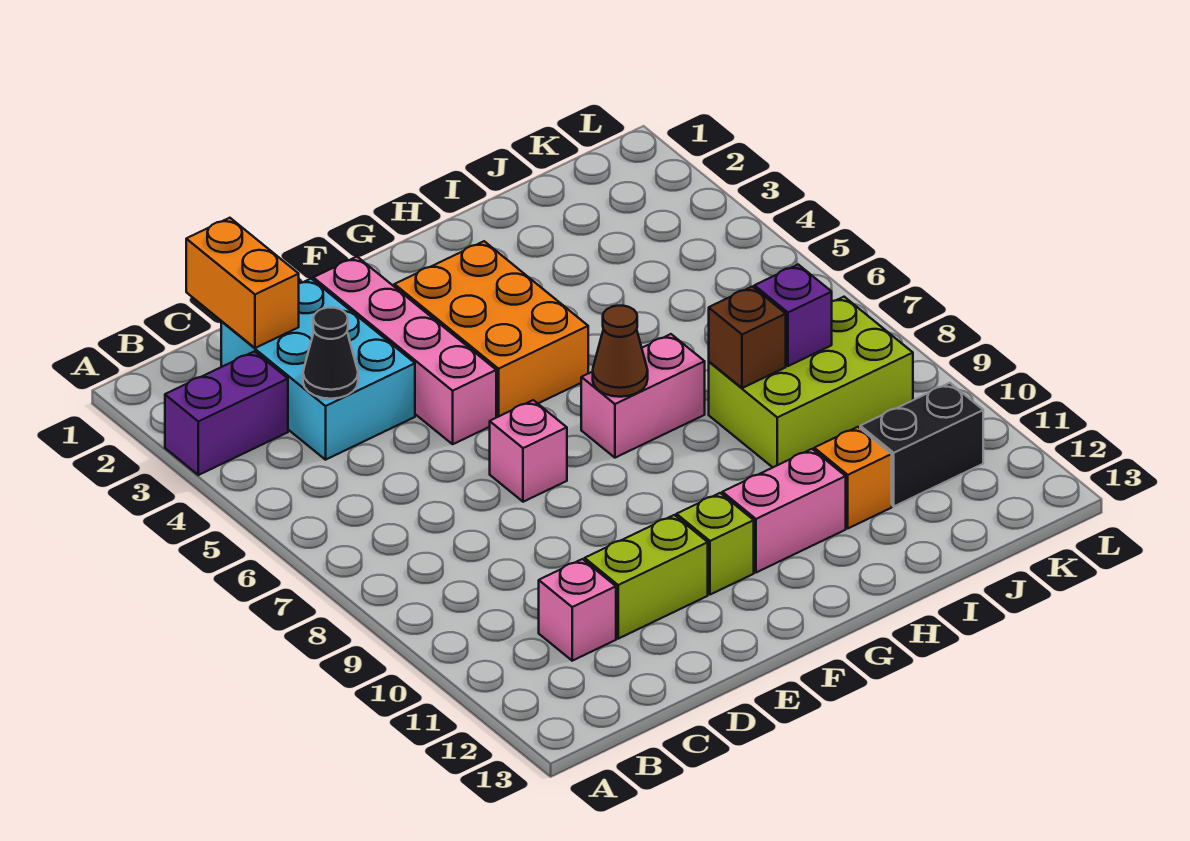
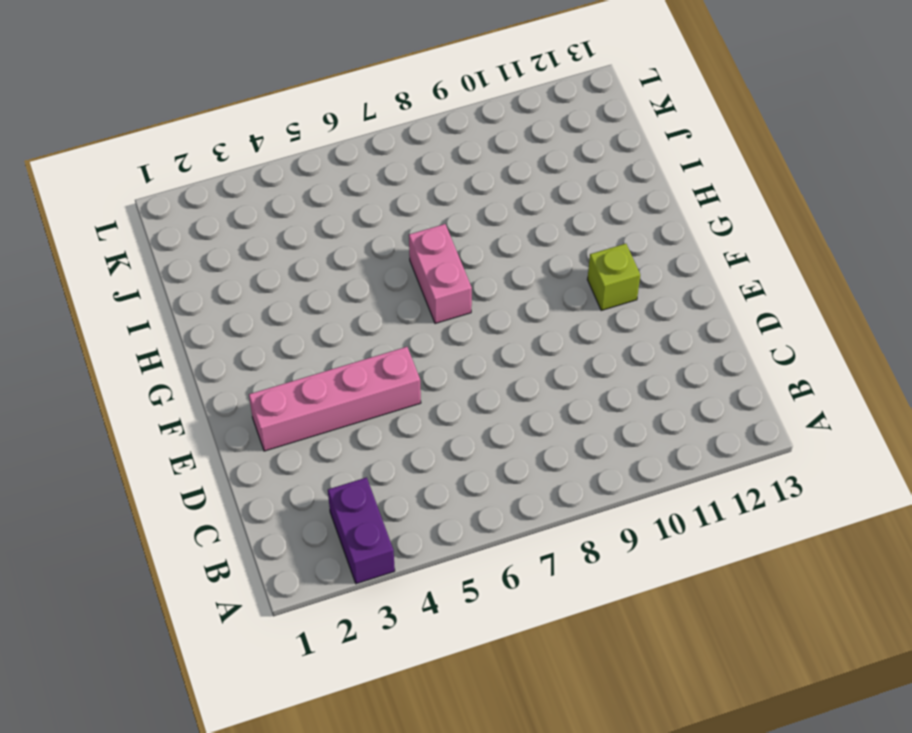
none -> cyan brick C2:D4 level 1
none -> pink brick C11 level 1
none -> lime brick D11:E11 level 1

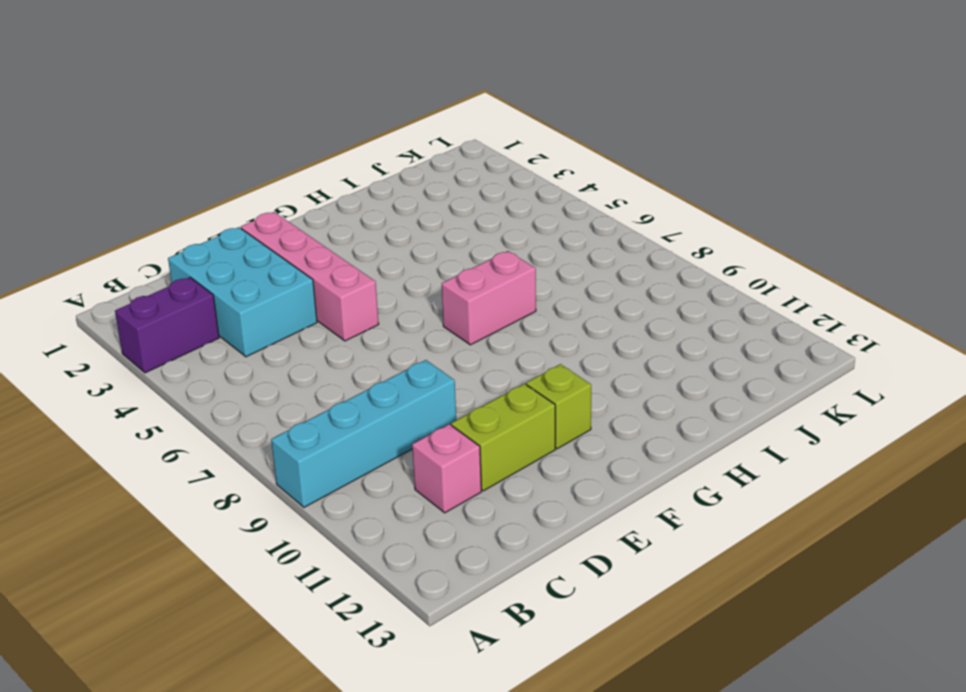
cyan brick A9:D9 level 1 -> none
none -> pink brick E7 level 1
none -> orange brick F3:G5 level 1
none -> pink brick G11:H11 level 1

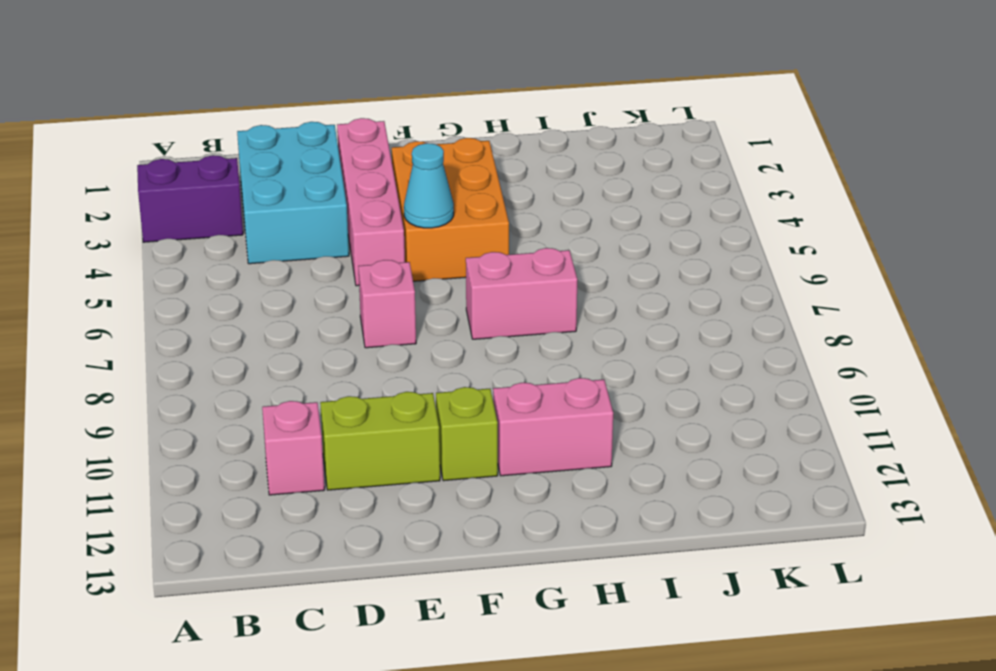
cyan cone F5 level 2 -> none
none -> lime brick I8:K9 level 1
none -> orange brick I11 level 1
none -> black brick J11:K11 level 1

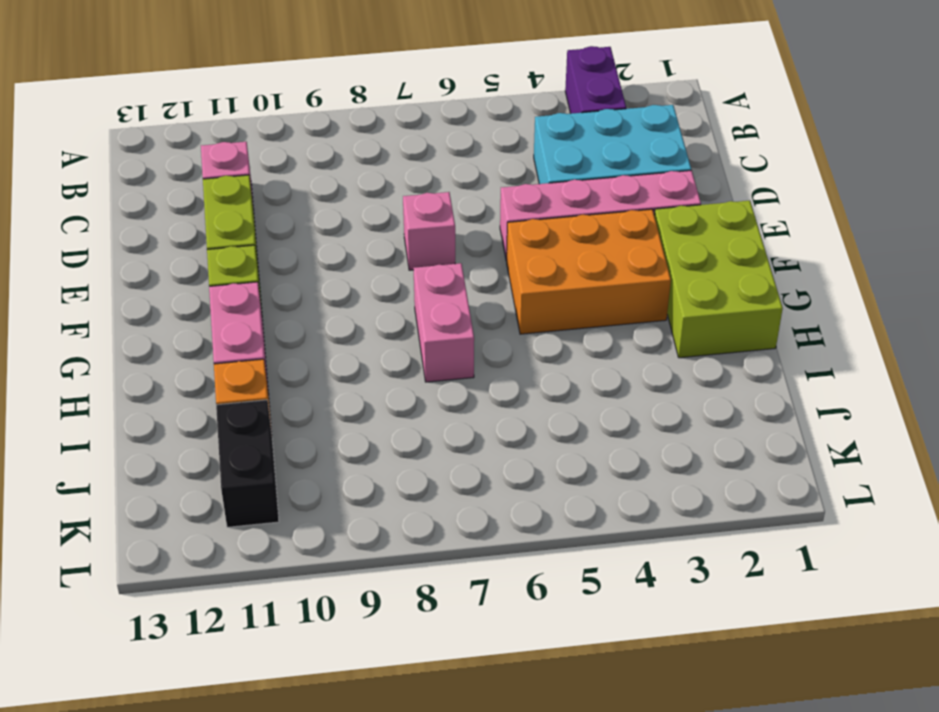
lime brick F1:H2 level 1 -> lime brick I8:K9 level 1
none -> orange brick C1:C2 level 2
none -> black cone C4 level 2
none -> brown cone G7 level 2

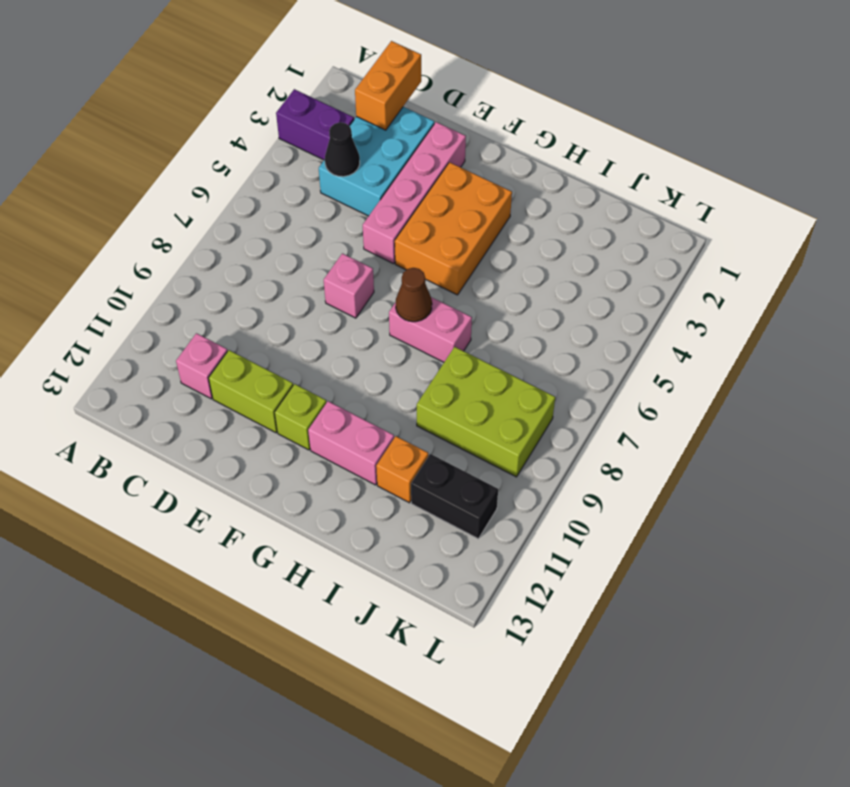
none -> brown brick I8 level 2
none -> purple brick J8 level 2

